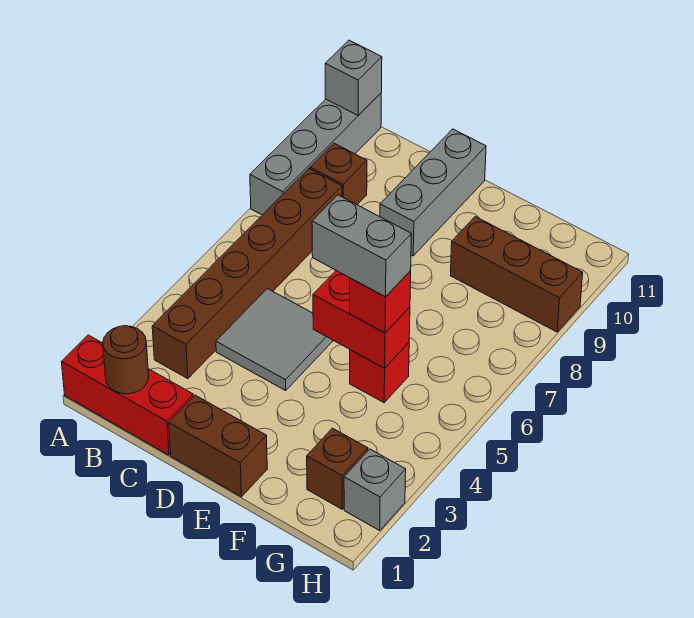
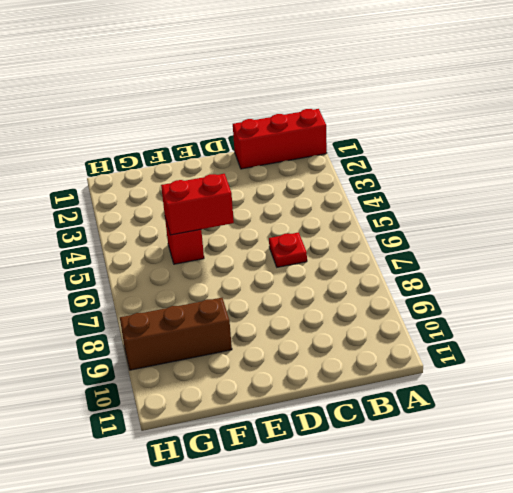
red plate C6 level 1 -> none
none -> grey brick A8:A11 level 1
none -> brown brick B3:B8 level 1
none -> brown brick B9 level 1

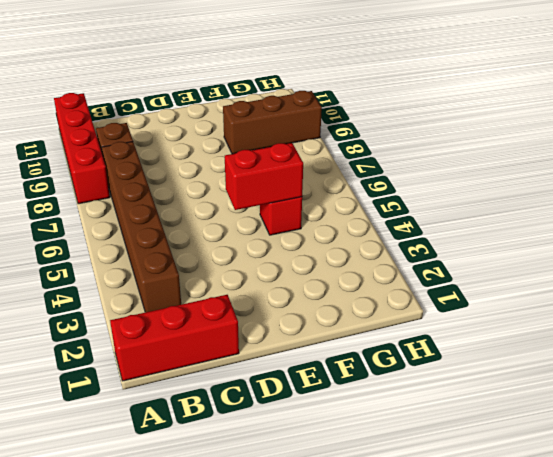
red brick A8:A11 level 1 -> grey brick A8:A11 level 1
none -> grey tile C4:D5 level 1
none -> brown brick D1:E1 level 1
none -> grey brick D9:D11 level 1

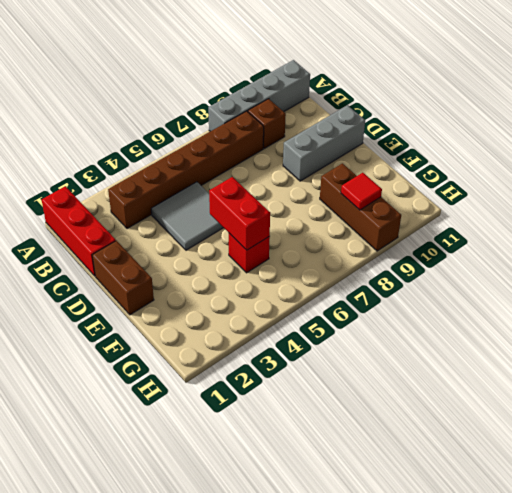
red tile G9 level 2 -> none
none -> brown brick G2 level 1
none -> grey brick H2 level 1
none -> grey brick A11 level 2

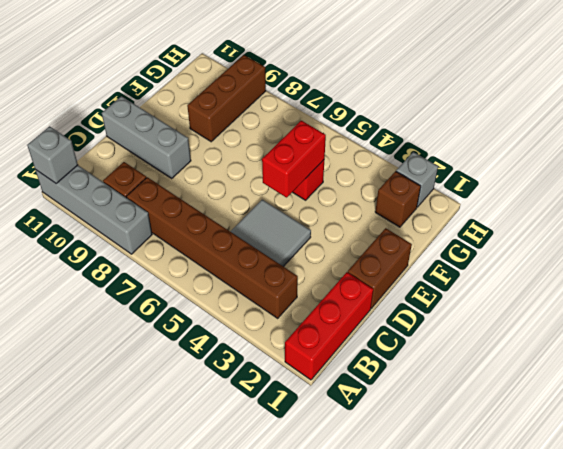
none -> brown round brick B1 level 2
none -> red brick F5 level 3
none -> grey brick E5:F5 level 4

